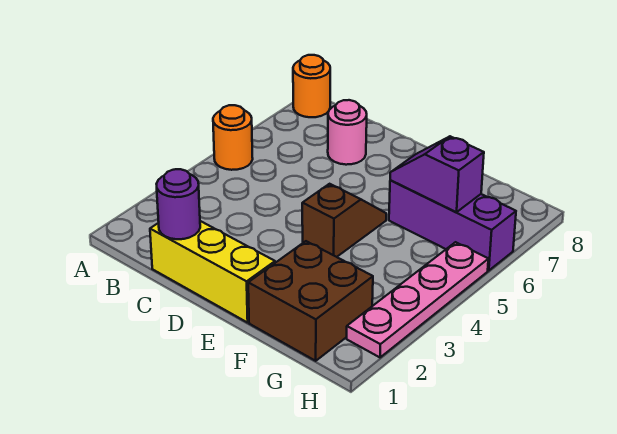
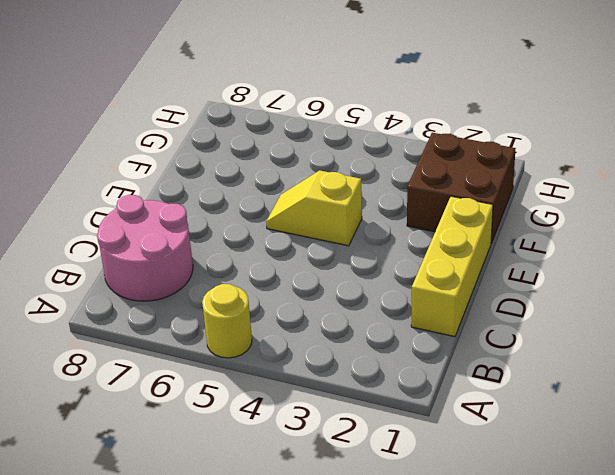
yellow round brick A5 level 1 -> orange round brick A5 level 1
pink round brick B7:C8 level 1 -> pink round brick C7 level 1
yellow slope E4:E5 level 1 top 4 -> brown slope E4:E5 level 1 top 4
none -> orange round brick A8 level 1
none -> purple brick F6:H6 level 1

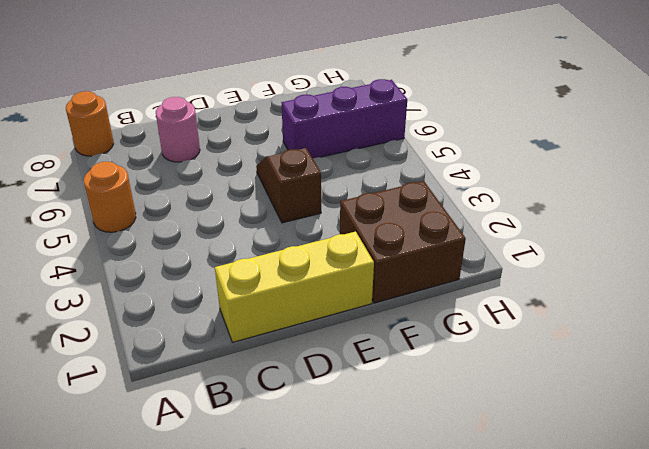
none -> pink plate H2:H5 level 1
none -> purple round brick C1 level 2

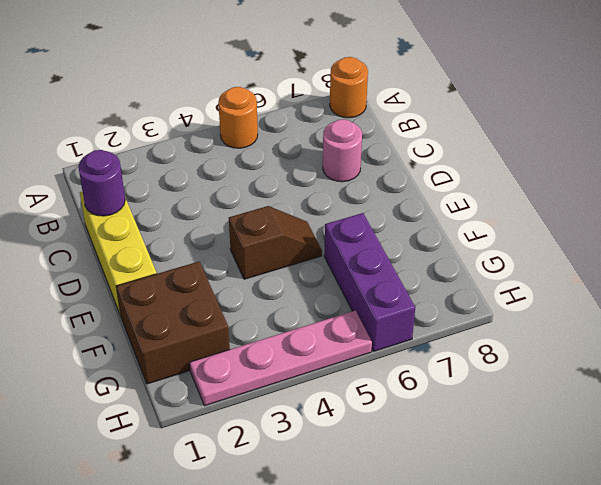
none -> purple slope F6:G6 level 2 top G

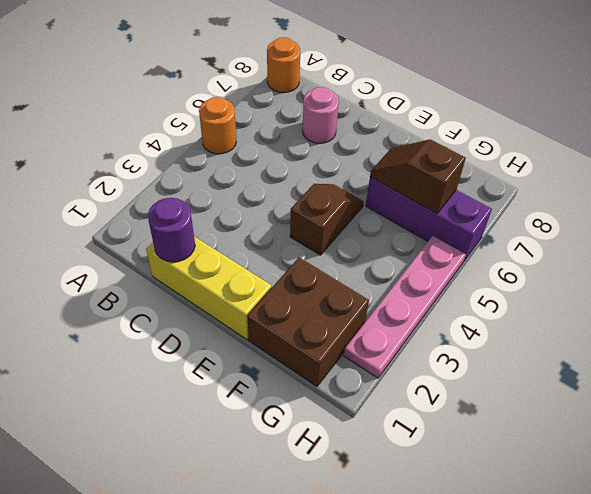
brown slope F6:G6 level 2 top G -> purple slope F6:G6 level 2 top G

